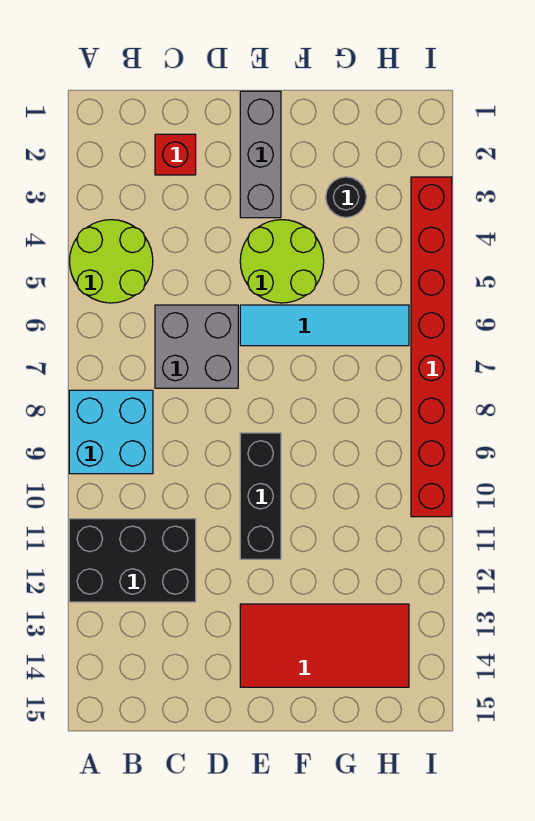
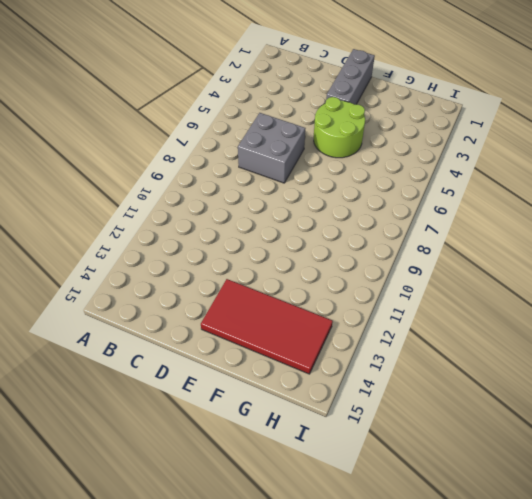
none -> lime round brick A4:B5 level 1
none -> cyan brick A8:B9 level 1
none -> black brick A11:C12 level 1

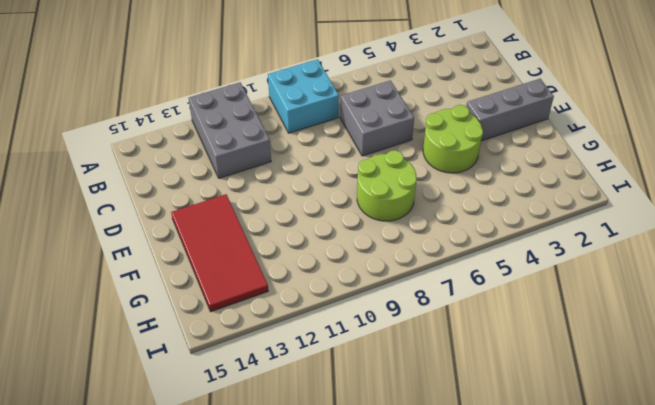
grey brick A11:C12 level 1 -> black brick A11:C12 level 1
lime round brick F7:G8 level 1 -> lime round brick A4:B5 level 1
none -> red brick C2 level 1
none -> cyan tile E6:H6 level 1
none -> black brick E9:E11 level 1

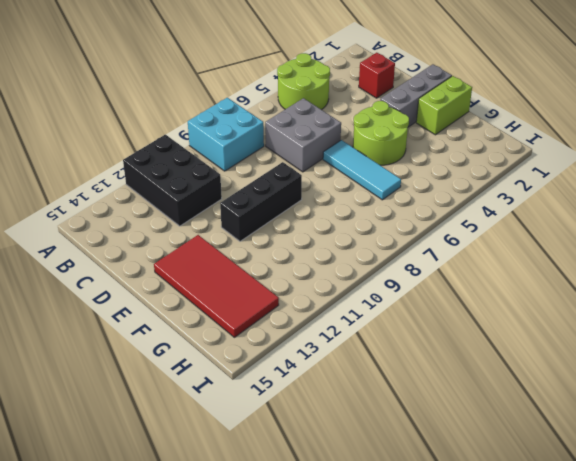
cyan tile E6:G6 level 1 -> cyan tile E6:H6 level 1
lime brick F1:F2 level 1 -> none
none -> black round brick G3 level 1
none -> red brick I3:I10 level 1

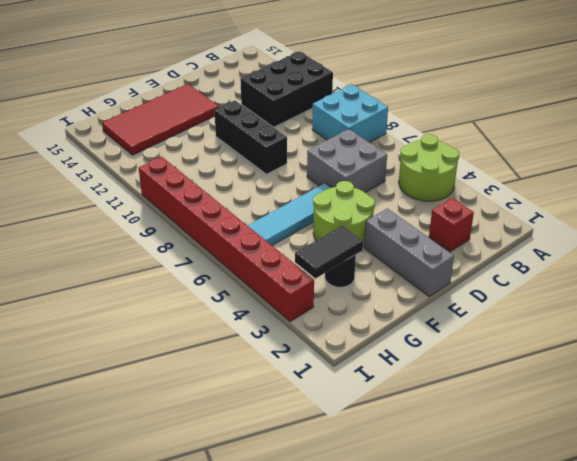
black tile G3:H3 level 2 -> none

